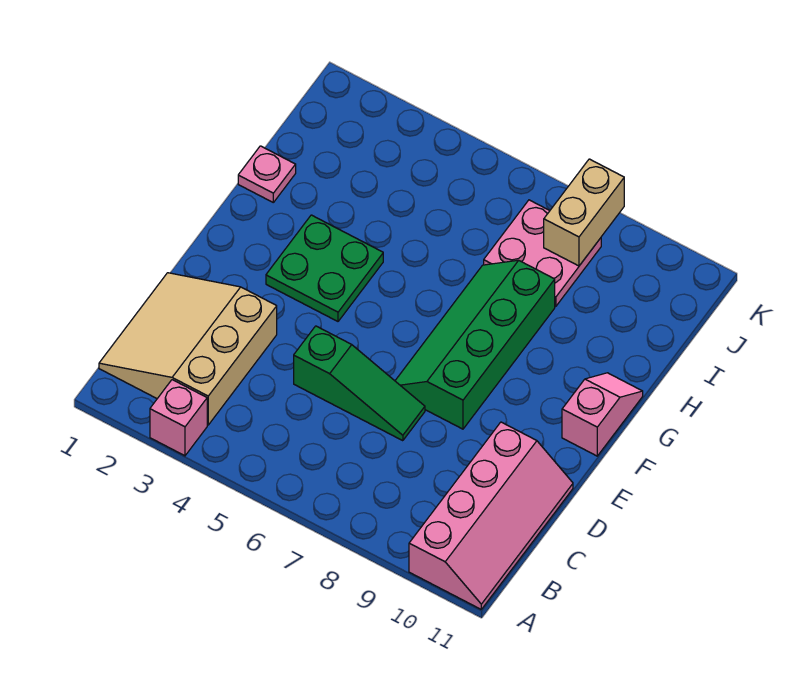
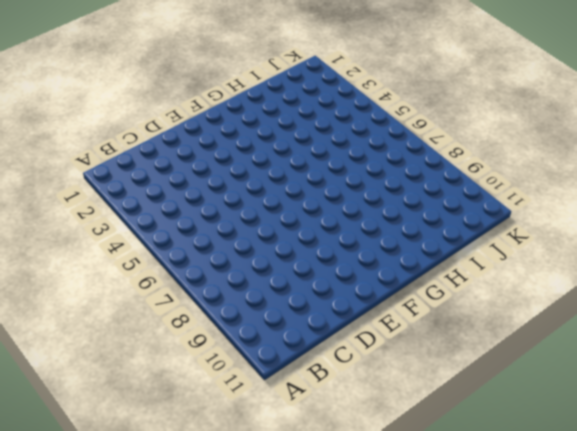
none -> pink brick A3 level 1
none -> pink slope A10:D11 level 1 top 10

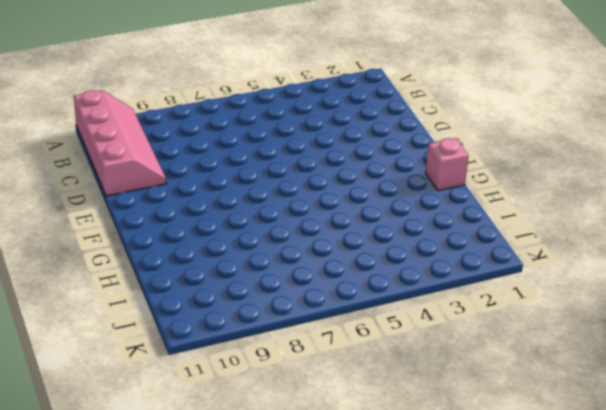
pink slope A10:D11 level 1 top 11 -> pink slope A10:D11 level 1 top 10
pink brick G1 level 1 -> pink brick A3 level 1
none -> tan slope B1:D3 level 1 top 3
none -> green slope D5:D7 level 1 top 5

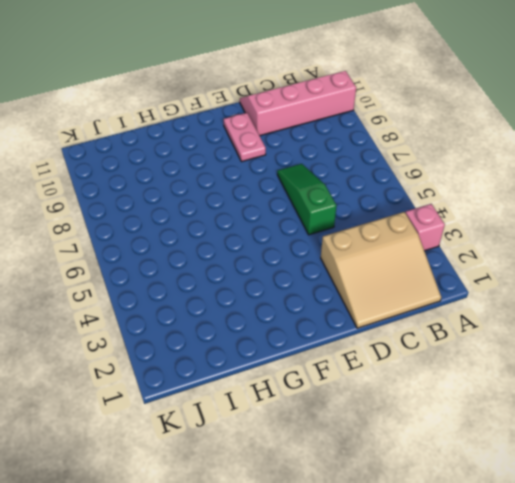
pink plate E9:E10 level 1 -> none
none -> green slope E7:H8 level 1 top 8
none -> green plate F3:G4 level 1

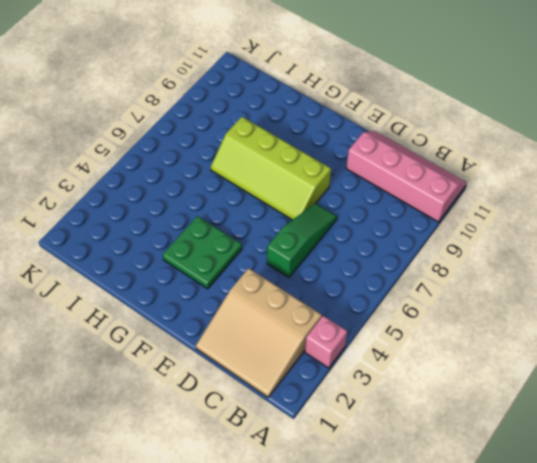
lime slope E7:H8 level 1 top 8 -> green slope E7:H8 level 1 top 8
none -> pink slope F11:G11 level 1 top F
none -> pink plate H1 level 1

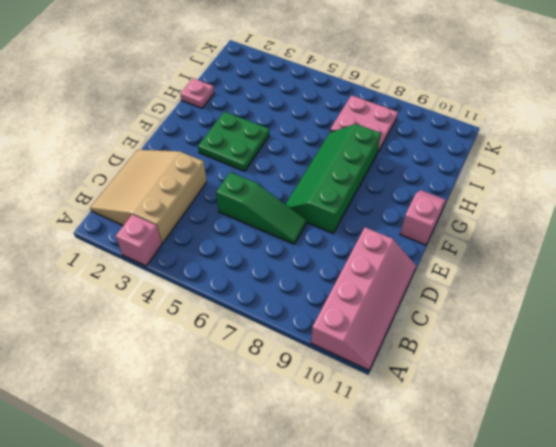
none -> tan brick J8:K8 level 2

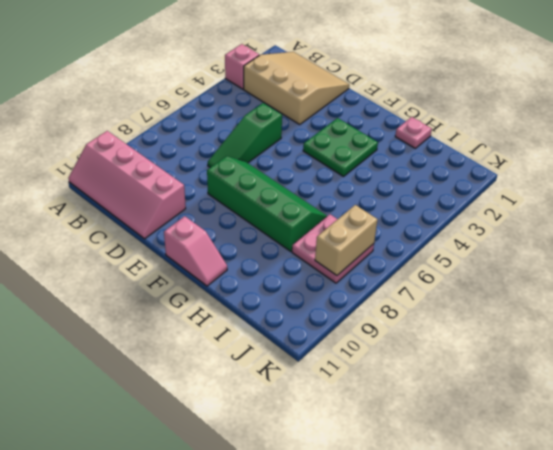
tan brick J7:J8 level 2 -> tan brick J8:K8 level 2

